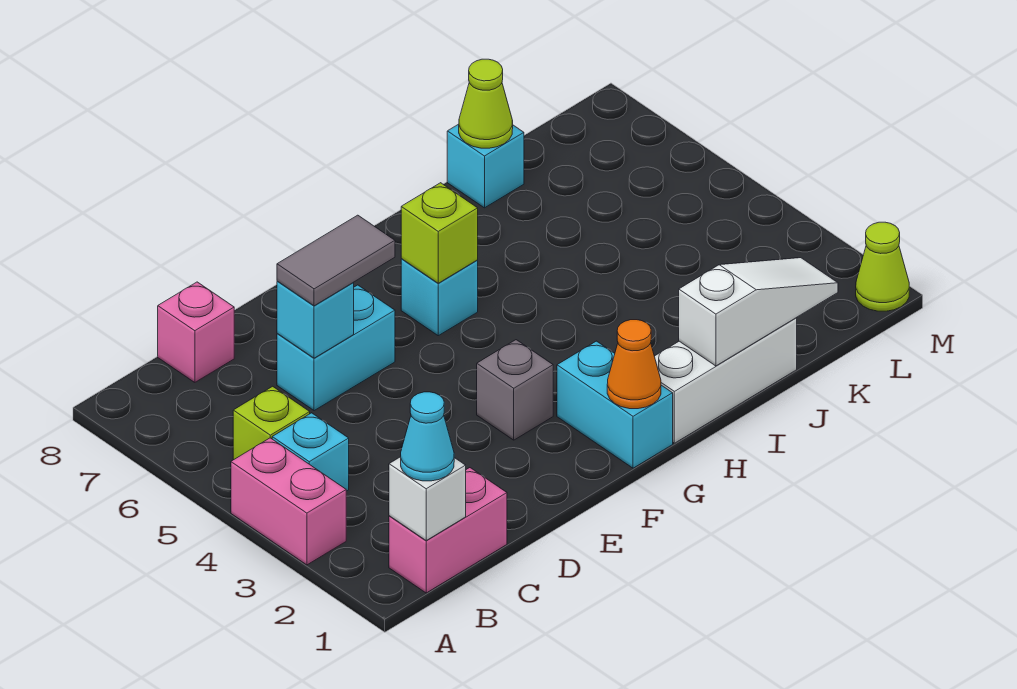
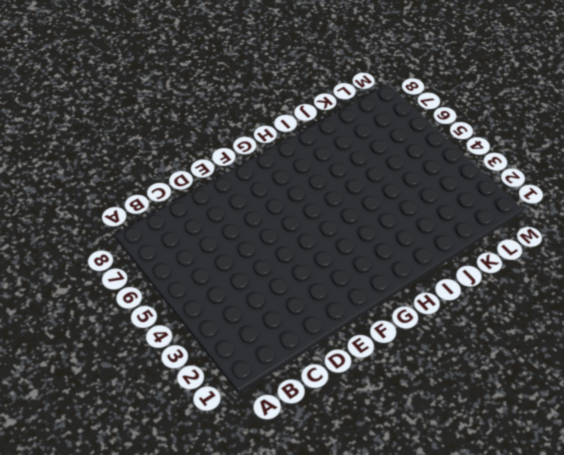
none -> pink brick A3:A4 level 1
none -> pink brick B1:C1 level 1
none -> cyan brick B4 level 1

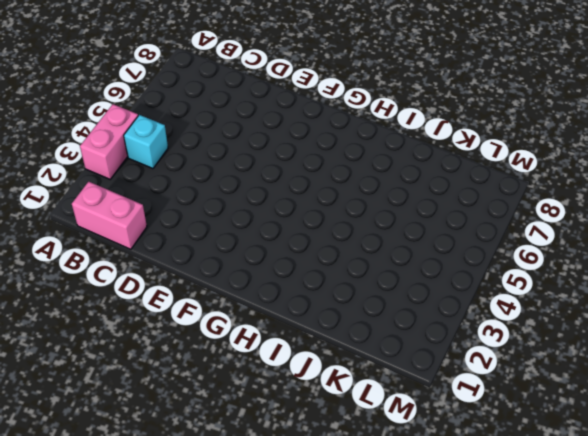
none -> lime brick B5 level 1
none -> pink brick C8 level 1
none -> cyan brick D6:E6 level 1

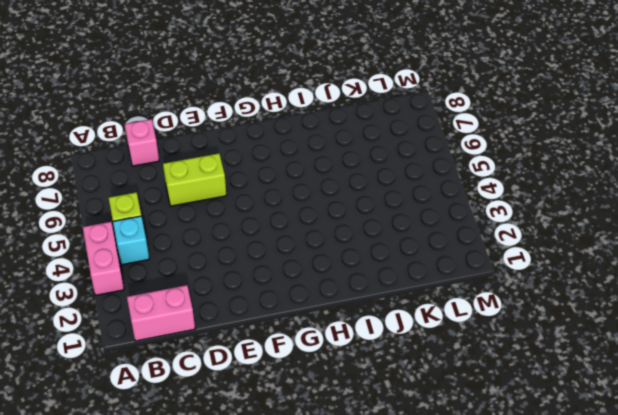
lime brick D6:E6 level 1 -> cyan brick D6:E6 level 1
none -> grey brick F3 level 1
none -> cyan brick G1:G2 level 1
none -> cyan brick G6 level 1

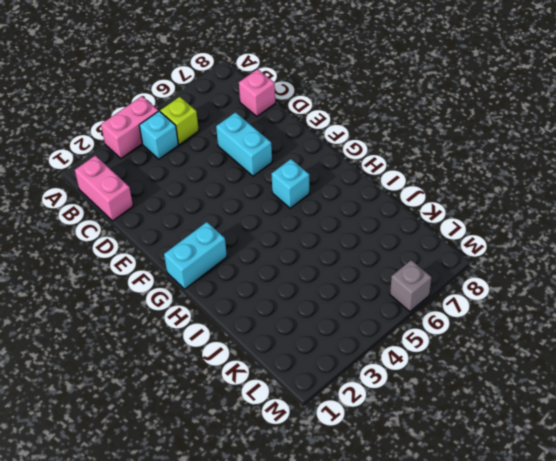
grey brick M6 level 1 -> grey brick F3 level 1
none -> white brick H1:J1 level 1
none -> cyan brick J8 level 1
none -> lime cone M1 level 1

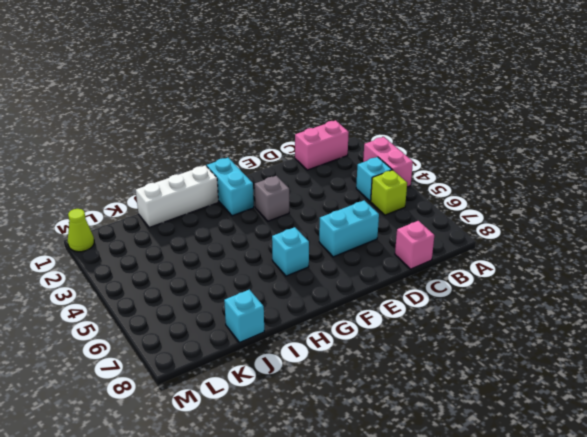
none -> white brick B1 level 2
none -> cyan brick D6 level 2
none -> orange cone G1 level 2

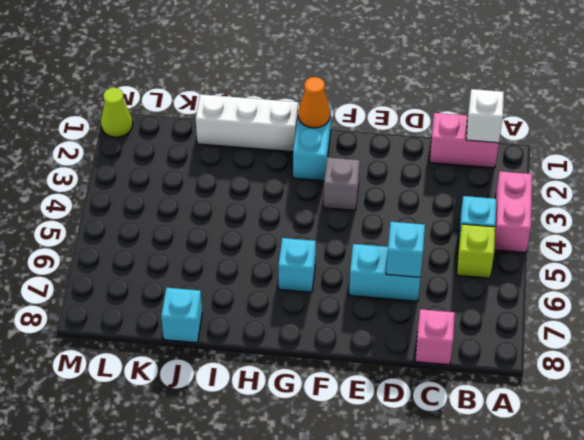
none -> lime brick G6 level 2
none -> white slope I1:K1 level 2 top I
none -> lime cone J8 level 2

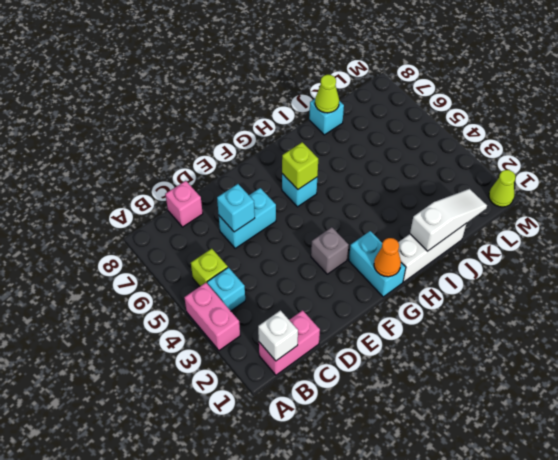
none -> cyan cone B1 level 3
none -> grey tile D6:E6 level 3

